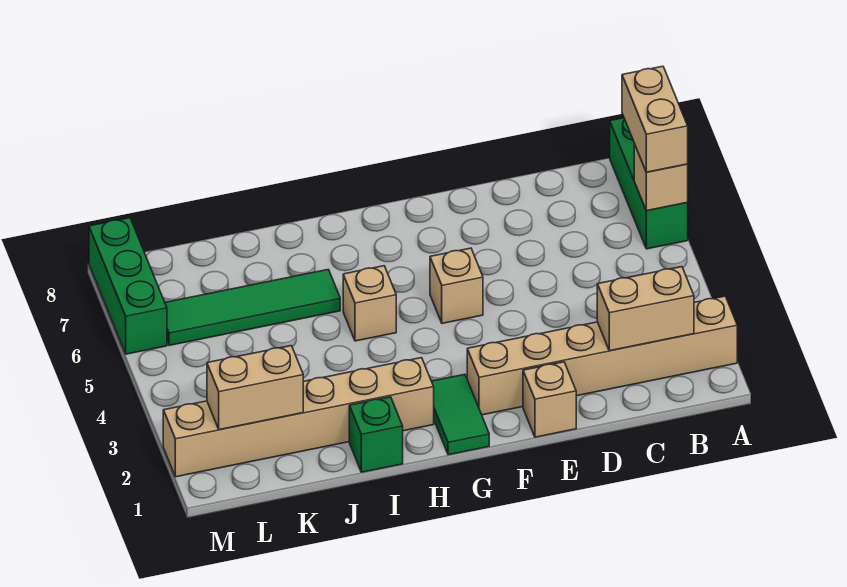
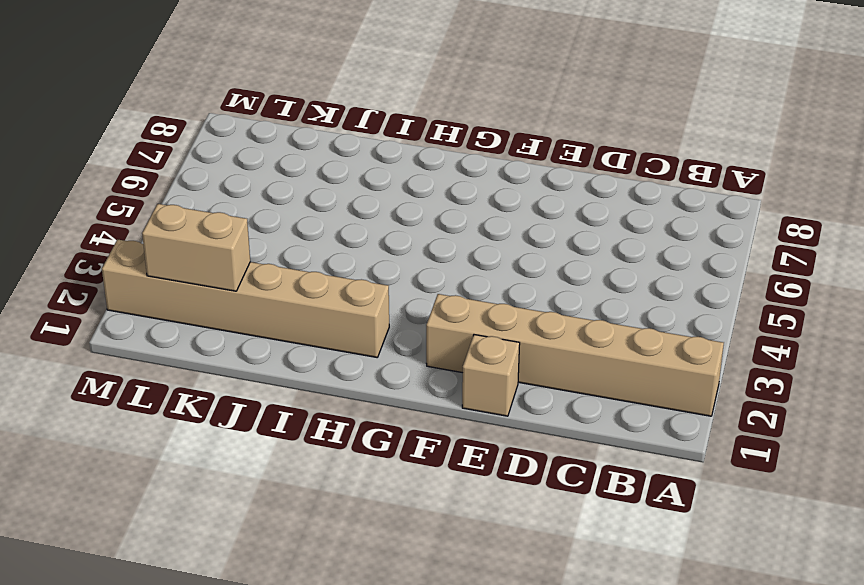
none -> green brick A6:A8 level 1
none -> tan brick F5 level 1
none -> green tile G1:G2 level 1

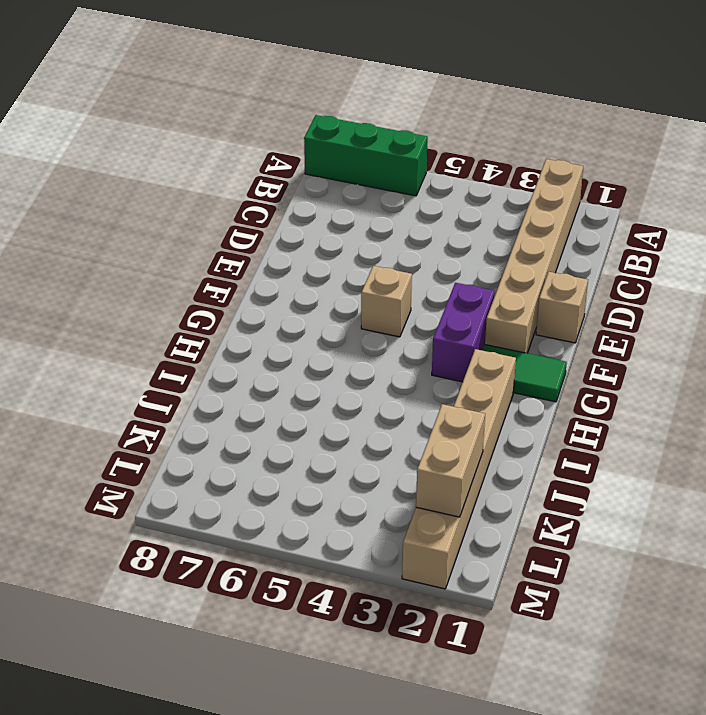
purple brick F3:G3 level 1 -> none
none -> tan brick H5 level 1
none -> green brick I1 level 1
none -> green tile I6:L6 level 1

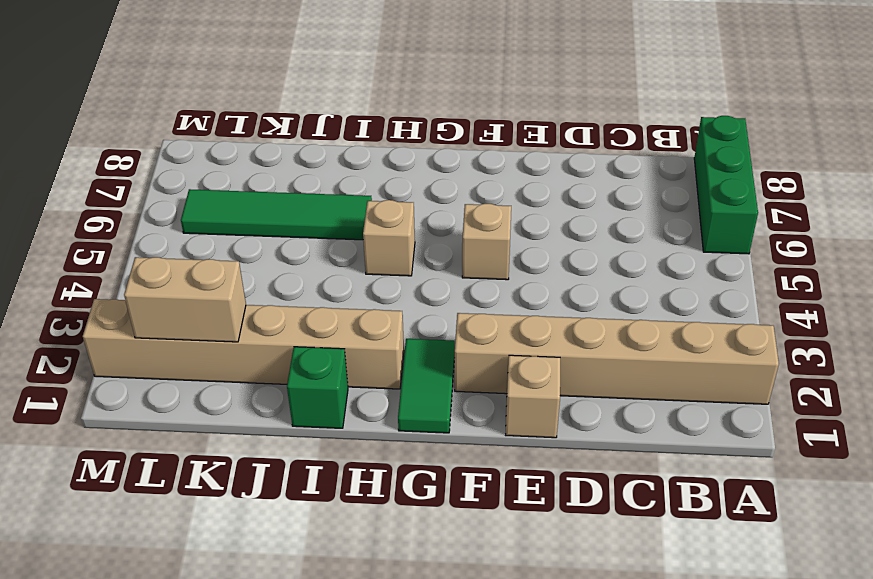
none -> green brick M6:M8 level 1
none -> tan brick A6 level 2
none -> tan brick B2:C2 level 2

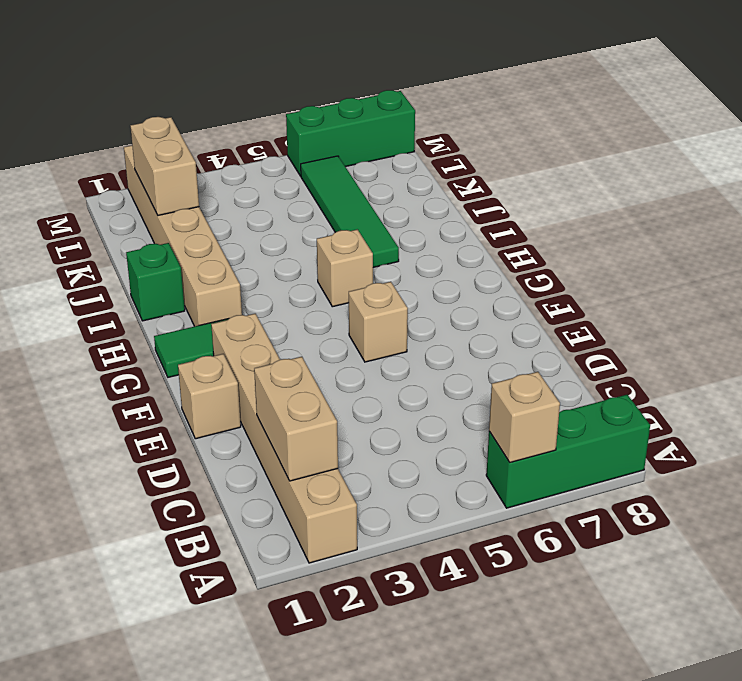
none -> tan brick A6:A7 level 3

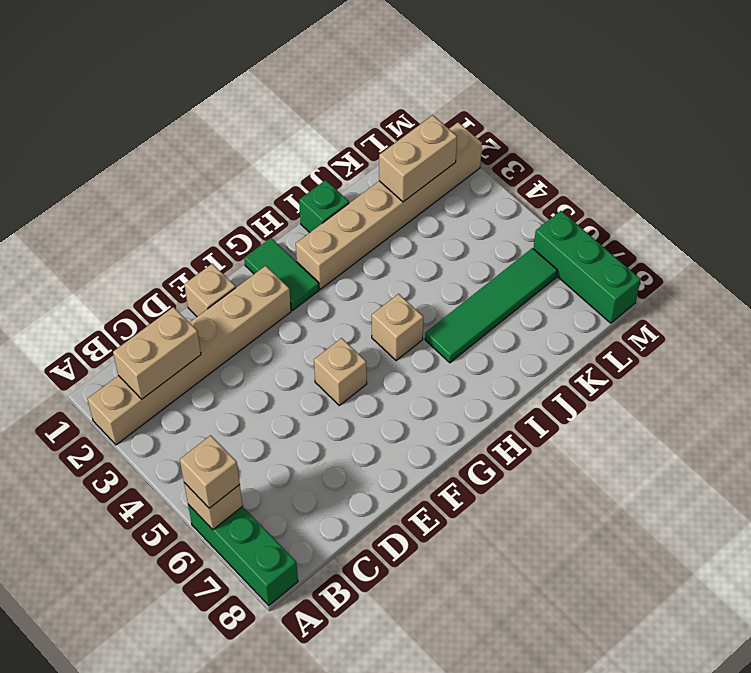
tan brick A6 level 3 -> tan brick A6:A7 level 3

